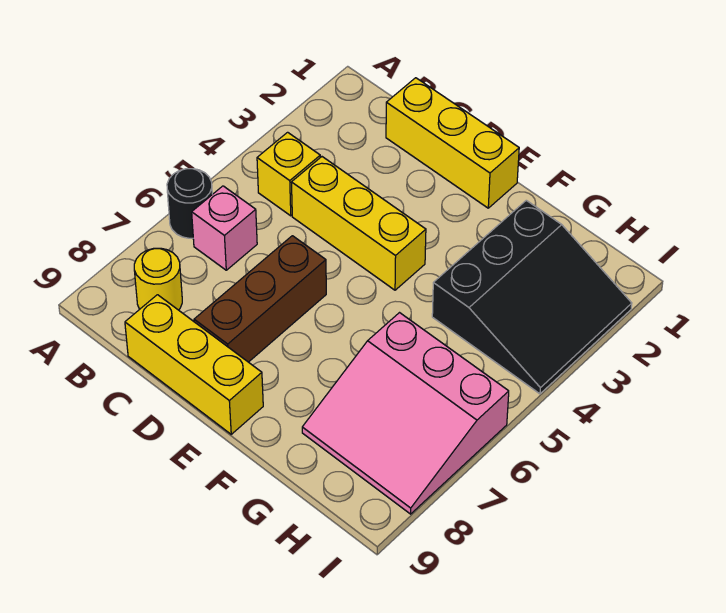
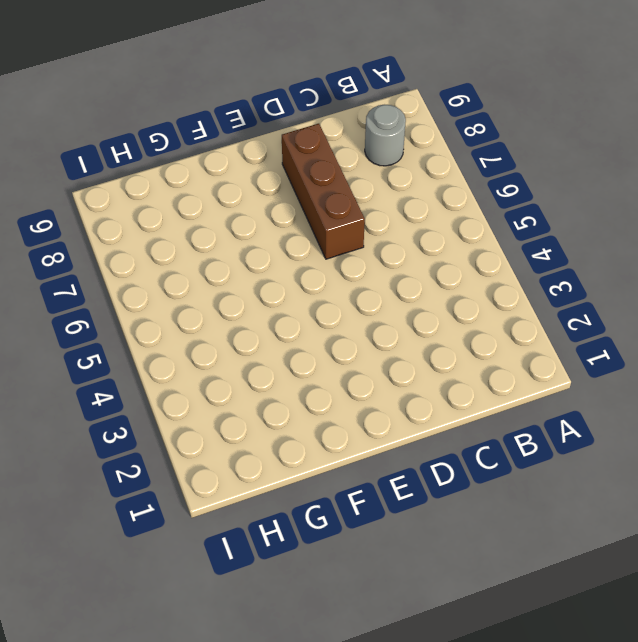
grey round brick B8 level 1 -> yellow round brick B8 level 1
none -> black round brick A6 level 1
none -> yellow brick B4 level 1

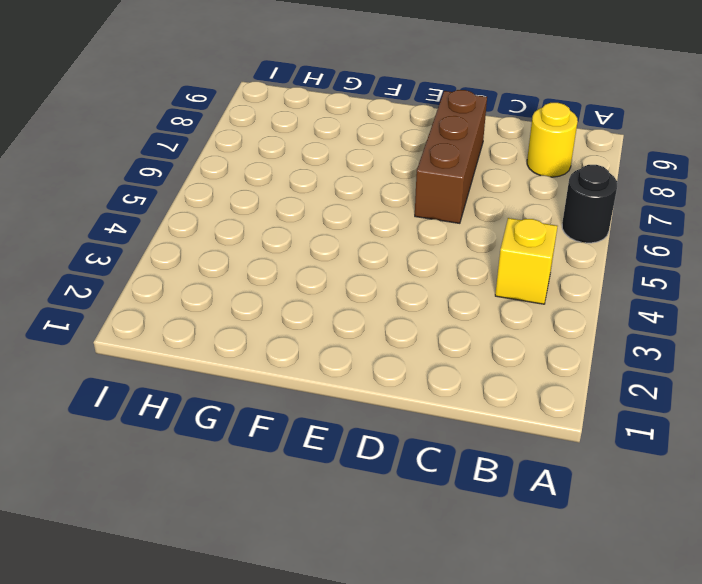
none -> pink brick B6 level 1
none -> yellow brick C1:E1 level 1

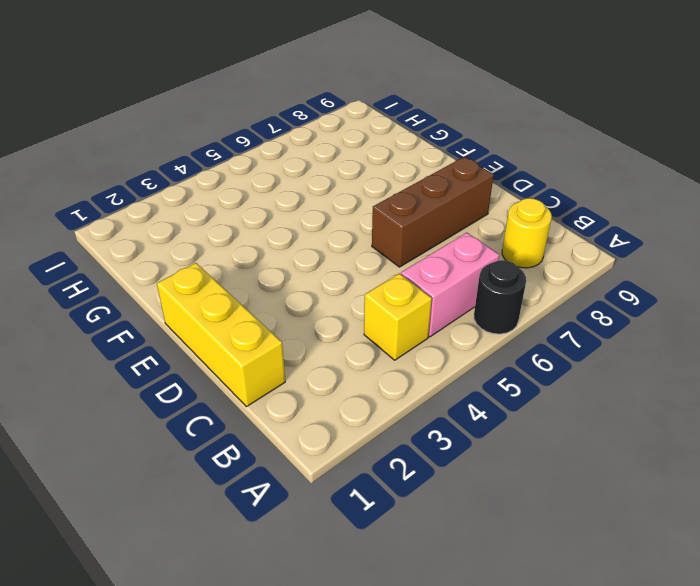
pink brick B5:B6 level 1 -> pink brick B6 level 1
none -> yellow brick C4:E4 level 1
none -> yellow brick C9:E9 level 1

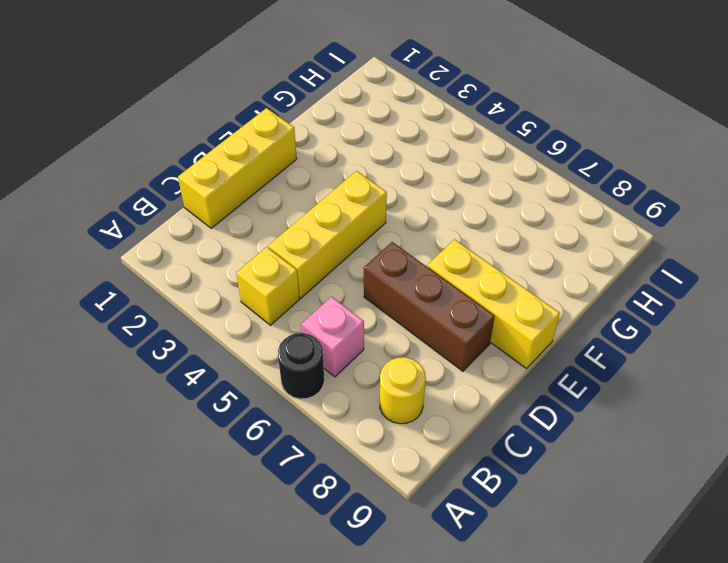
yellow brick E7:E9 level 1 -> yellow brick C9:E9 level 1
none -> black slope G2:I4 level 1 top G
none -> pink slope G6:I8 level 1 top 6

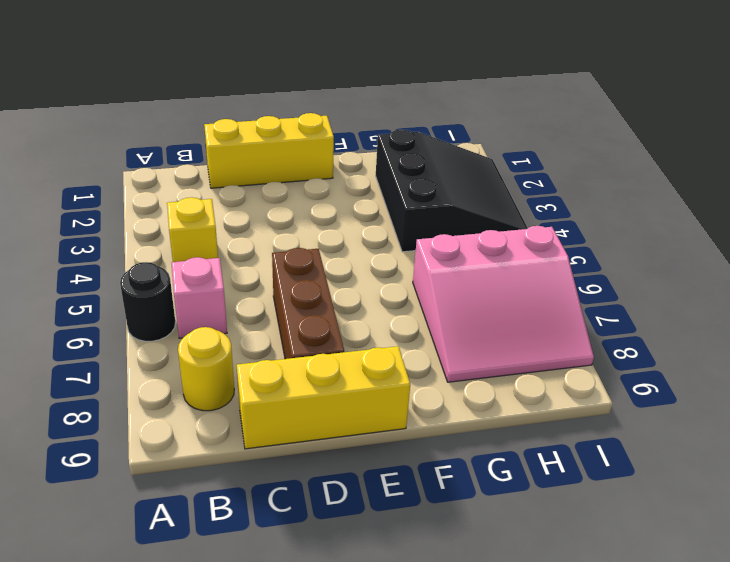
none -> yellow brick C4:E4 level 1

